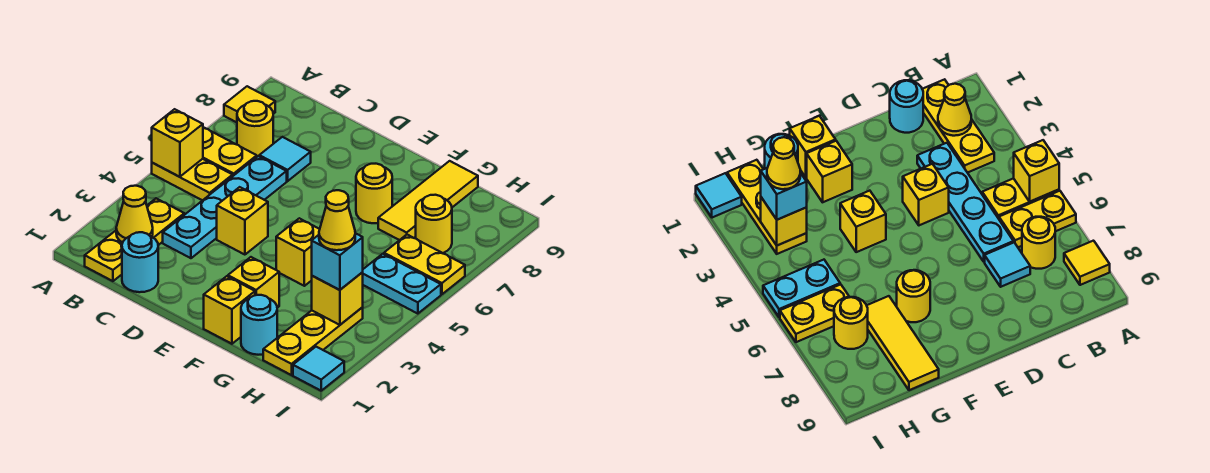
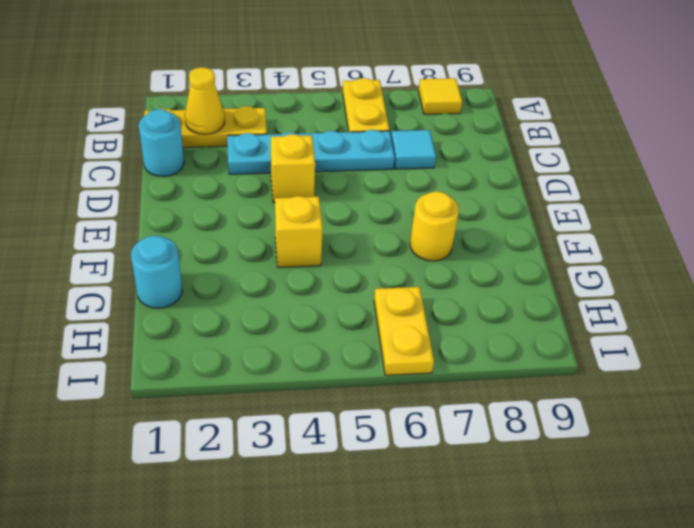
none -> yellow plate A5:B5 level 1
none -> yellow round brick B7 level 1
none -> yellow brick F1 level 1

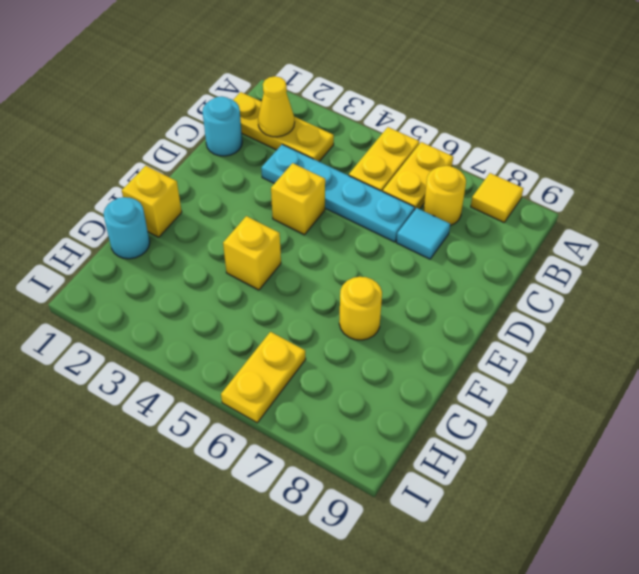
none -> yellow brick F2 level 1
none -> yellow tile G7:G9 level 1
none -> yellow plate H1:H3 level 1

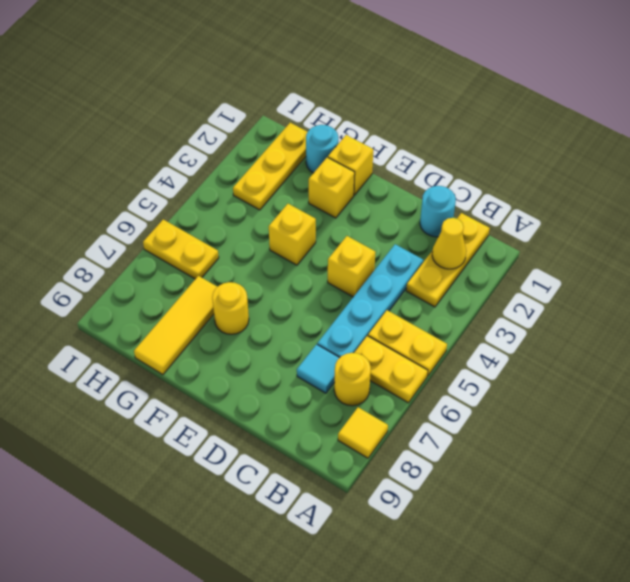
none -> cyan plate H5:I5 level 1
none -> yellow round brick H7 level 1
none -> cyan tile I1 level 1

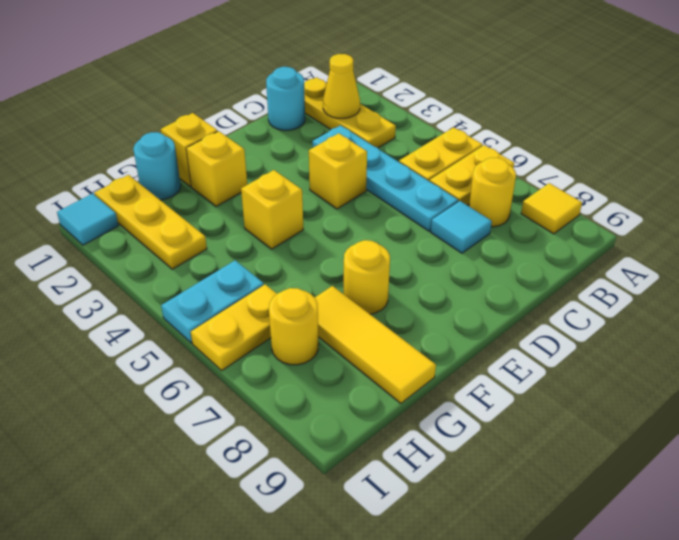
none -> yellow brick A5 level 2
none -> yellow brick H3 level 2
none -> cyan brick H3 level 3

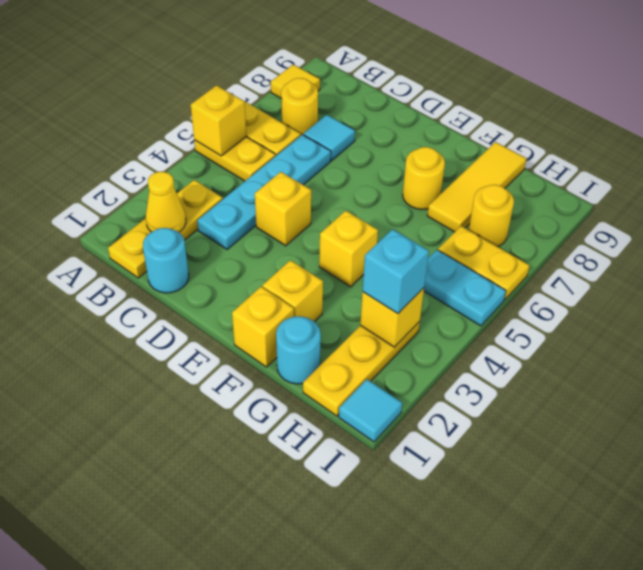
none -> yellow cone H3 level 4

